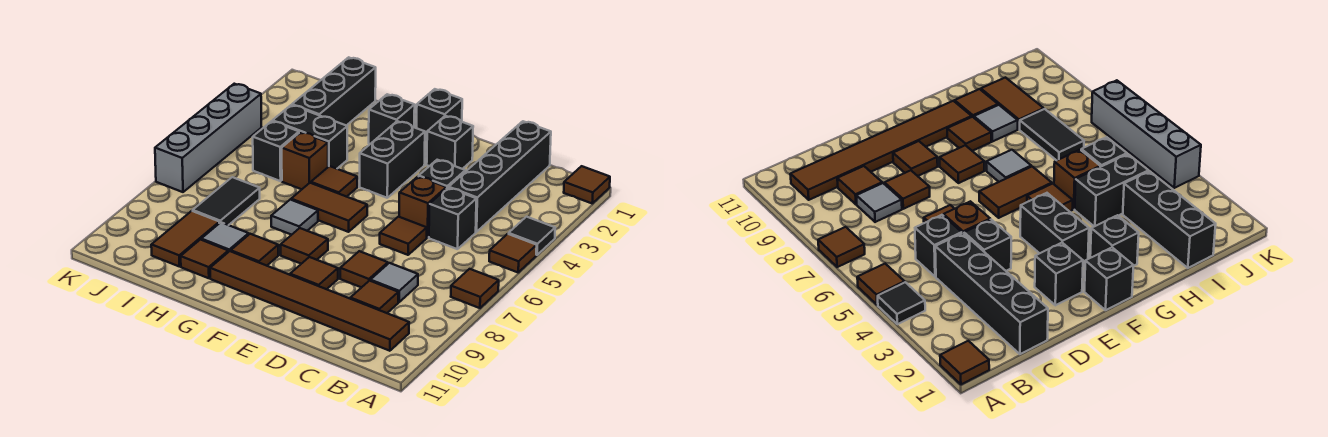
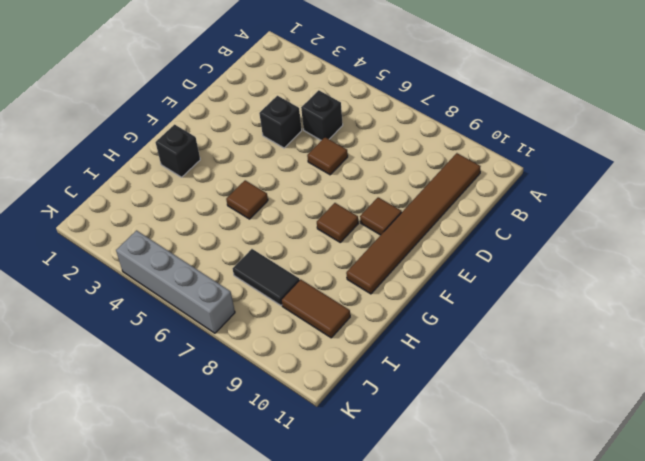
none -> brown tile A1 level 1
none -> black tile A4 level 1
none -> brown tile A5 level 1
none -> brown tile A7 level 1

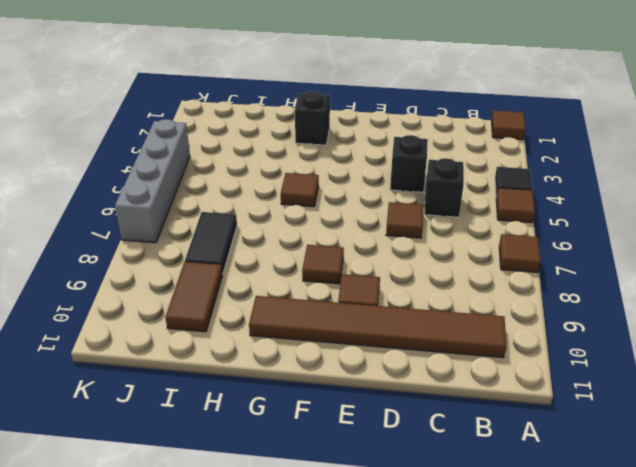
none -> black brick C1:C4 level 1
none -> grey tile C8 level 1
none -> brown tile C9 level 1
none -> brown brick D5 level 1

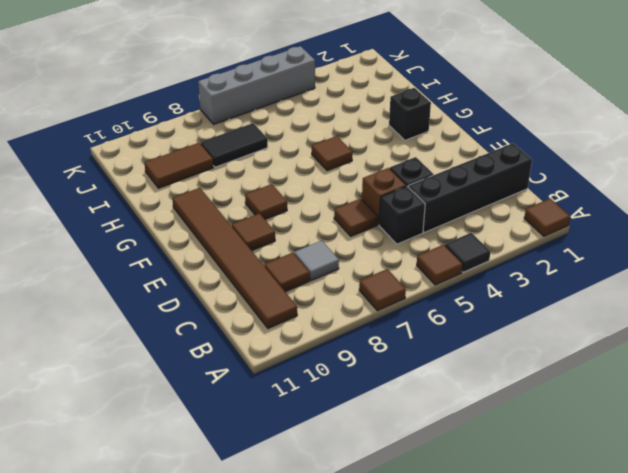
none -> brown tile D8 level 1
none -> black brick E2 level 1
none -> black brick F1 level 1
none -> black brick F3:F4 level 1

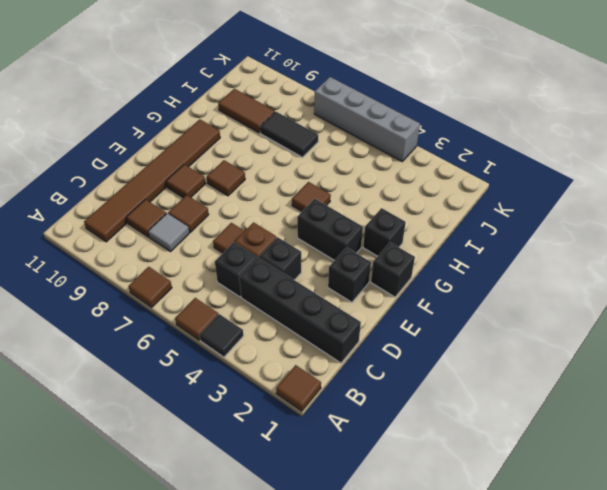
none -> brown tile F6:G6 level 1
none -> grey tile G7 level 1
none -> brown tile G9 level 1
none -> black brick H4:I4 level 1

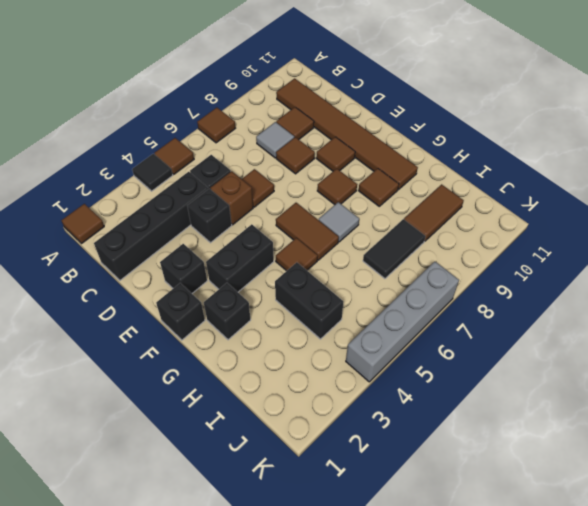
none -> brown brick H5 level 1
none -> grey tile H9 level 1
none -> brown tile H10 level 1
none -> black brick I1:I3 level 1

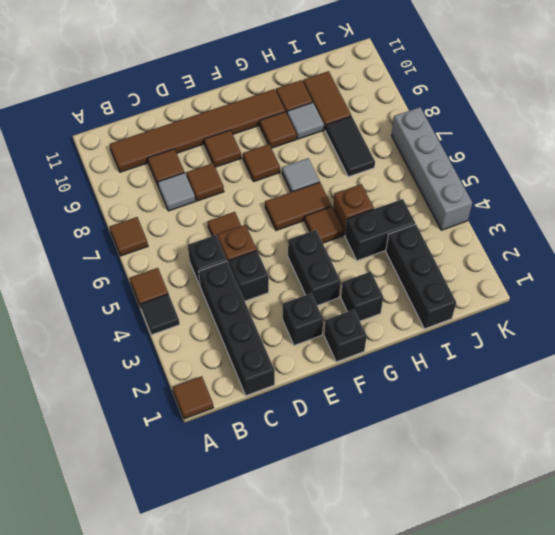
none -> black brick I5 level 1

